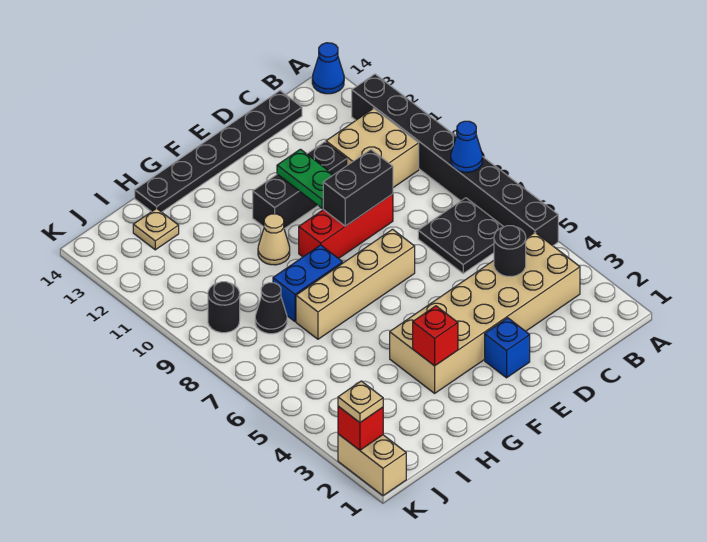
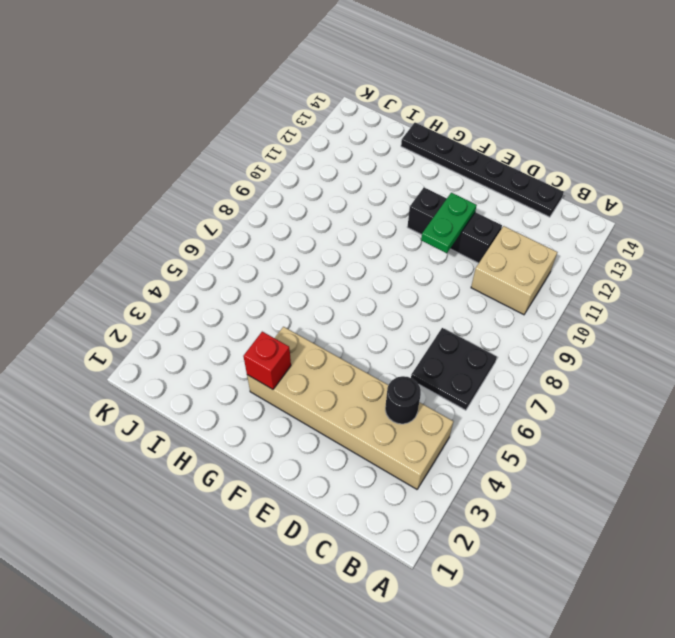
none -> black brick A5:A12 level 1
none -> blue cone A14 level 1
none -> red brick D9:F9 level 1

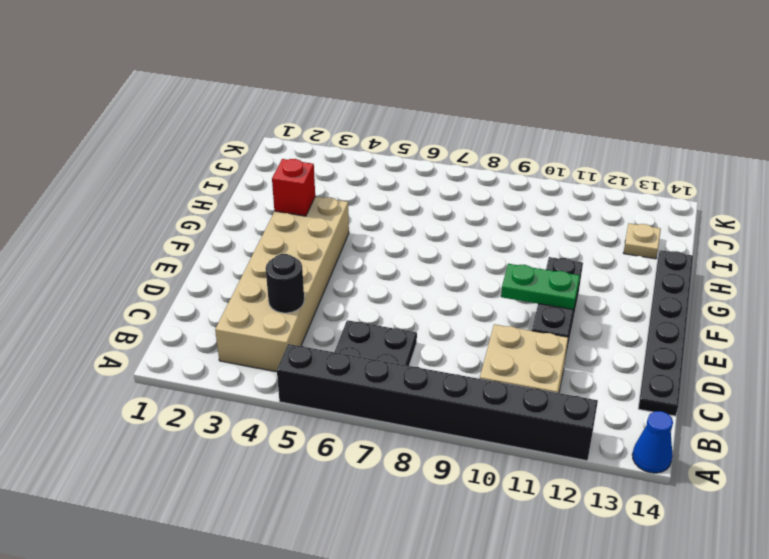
none -> red brick D9:F9 level 1
none -> blue brick E2 level 1
none -> tan brick E7:H7 level 1

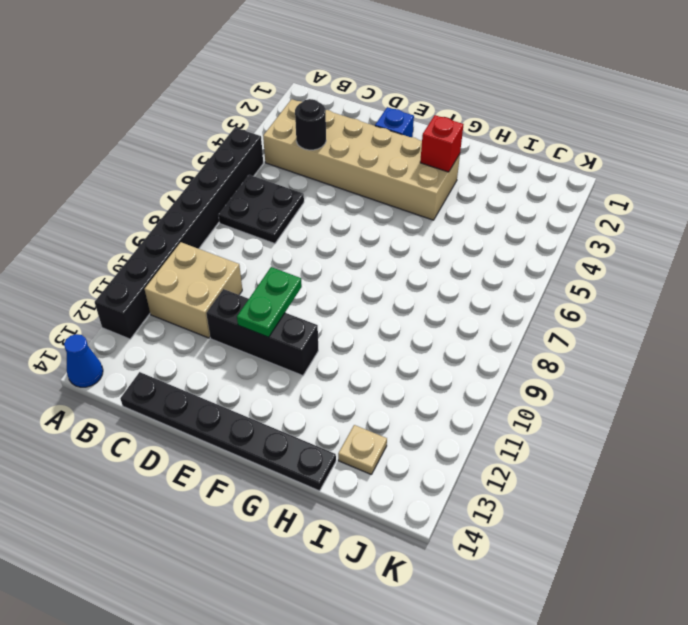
none -> red brick D9:F9 level 1
none -> tan brick E7:H7 level 1
none -> blue brick G8:H8 level 1

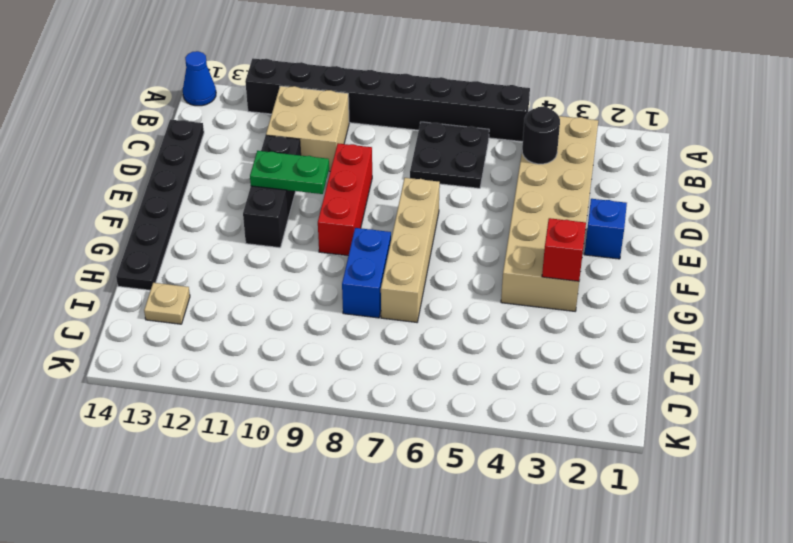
none -> tan cone G10 level 1
none -> black cone I8 level 1
none -> black round brick J9 level 1

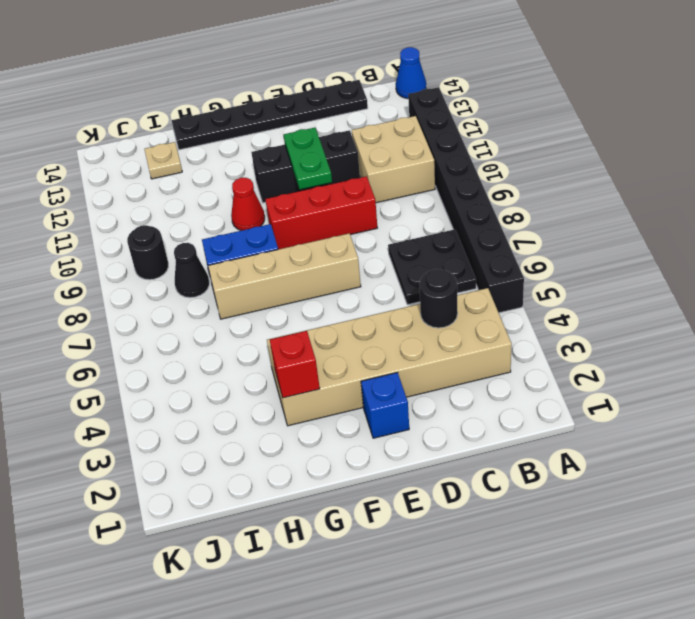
red cone G10 level 1 -> tan cone G10 level 1
none -> tan brick K1:K2 level 1
none -> blue cone A8 level 2
none -> black brick D9:E9 level 2

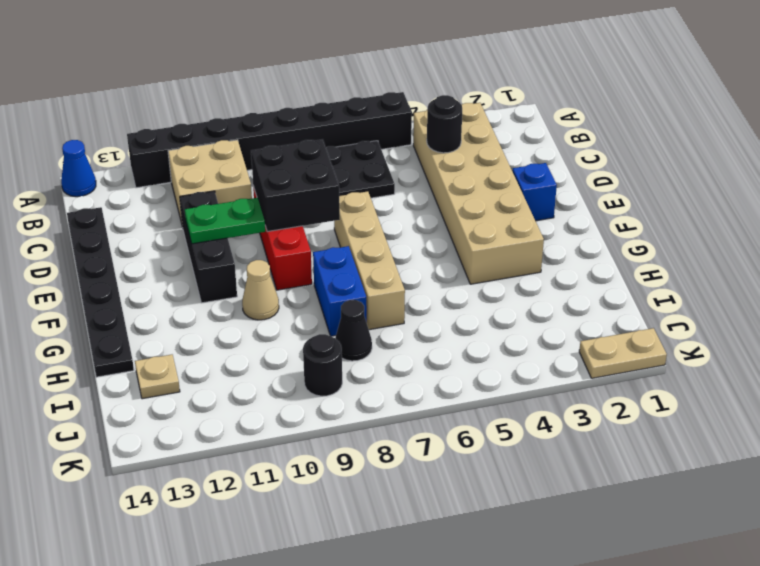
black brick D8:E9 level 2 -> black brick D9:E9 level 2
tan plate K1:K2 level 1 -> tan brick K1:K2 level 1
none -> blue cone A8 level 2
none -> red brick G3 level 2
none -> red brick K2 level 2

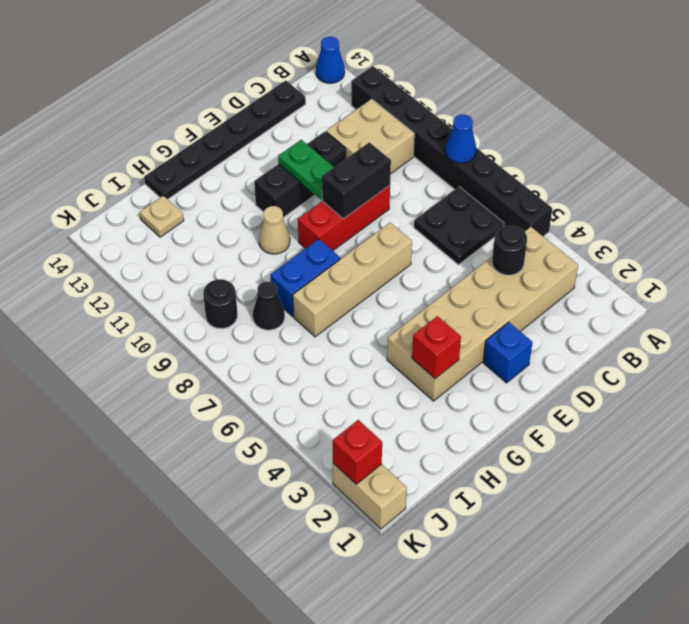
none -> tan plate K2 level 3

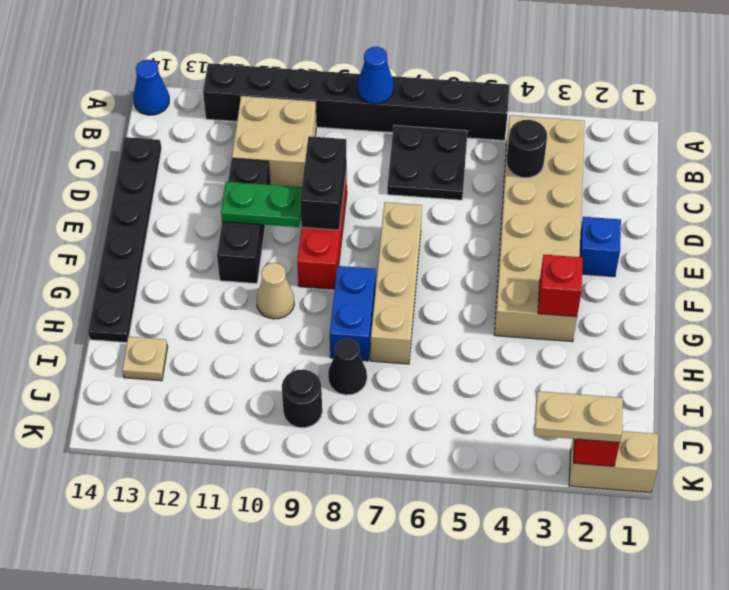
tan plate K2:K3 level 3 -> tan plate K2 level 3

